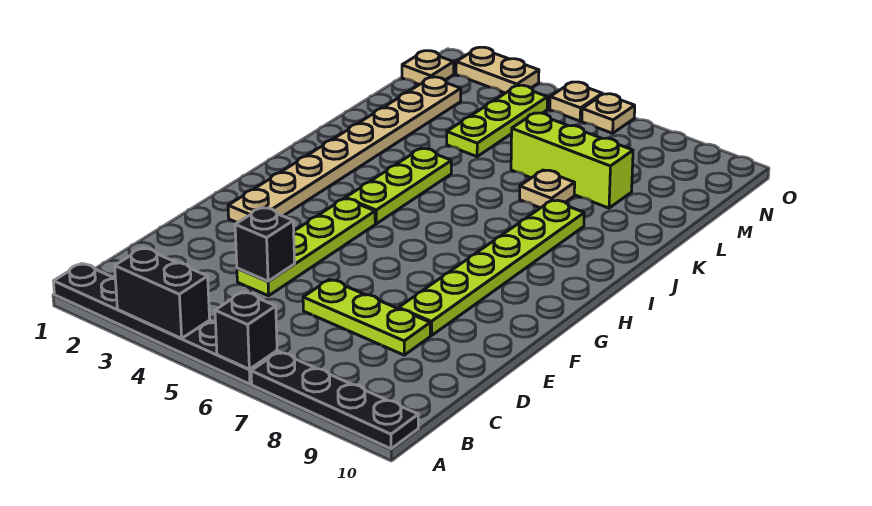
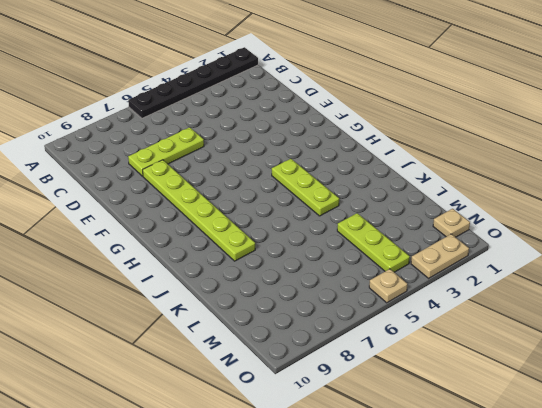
none -> black plate A7:A10 level 1
none -> lime plate D4:G4 level 1
none -> tan plate F2:M2 level 1

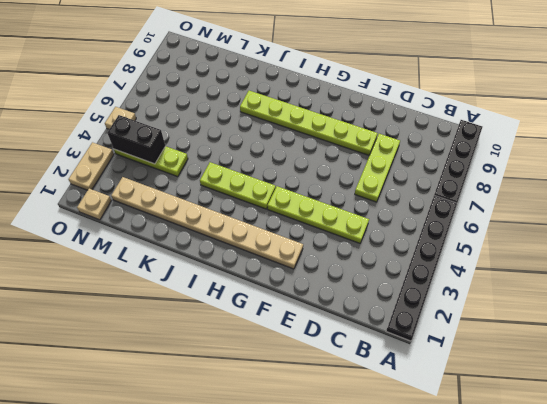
black brick M4:N4 level 2 -> black brick A3:A4 level 2
none -> tan plate K7 level 1
none -> lime brick L6:L8 level 1
none -> tan plate O6 level 1

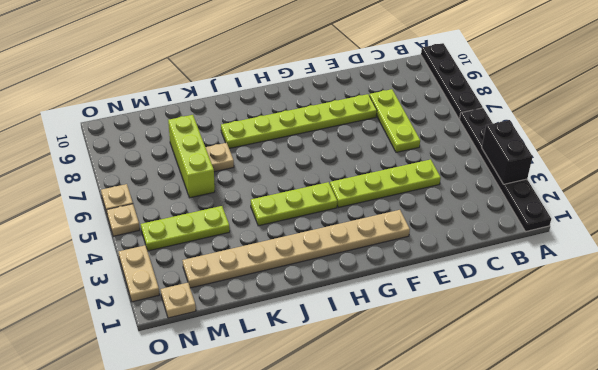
none -> black brick A6 level 2
none -> black brick D4 level 2

